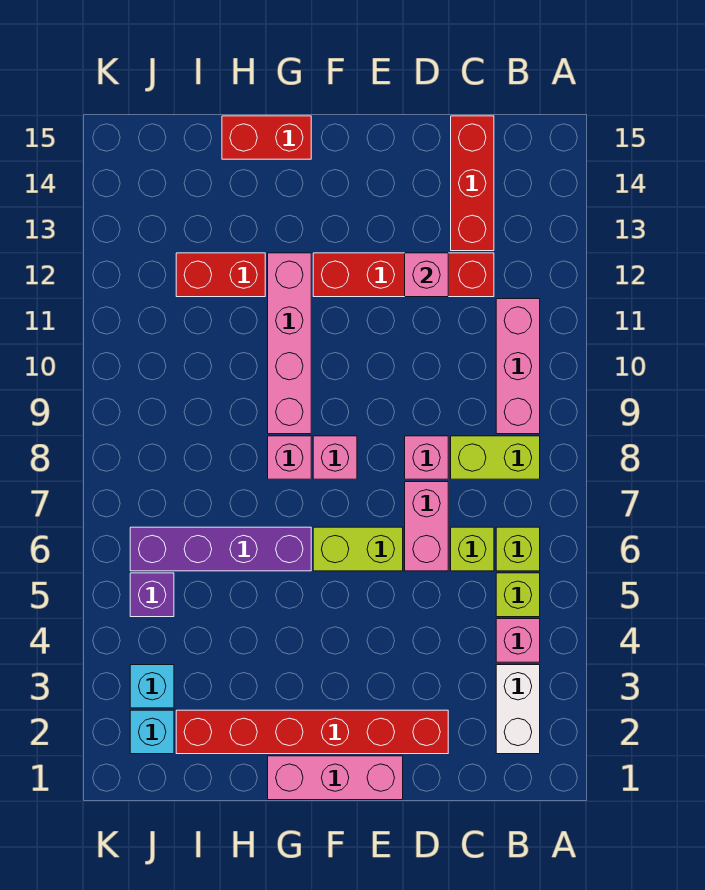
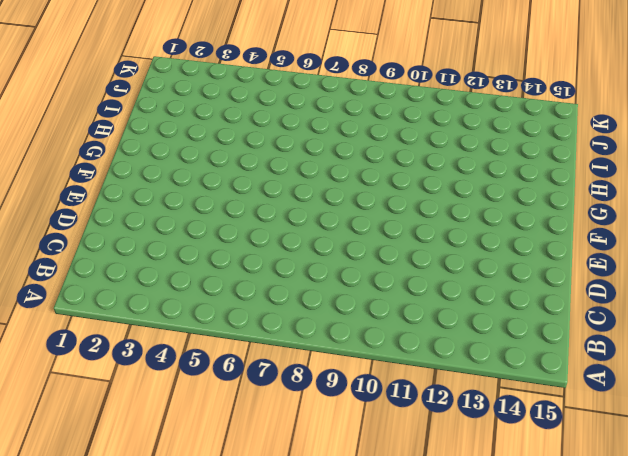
none -> white brick B2:B3 level 1
none -> pink brick B4 level 1
none -> lime brick B5 level 1

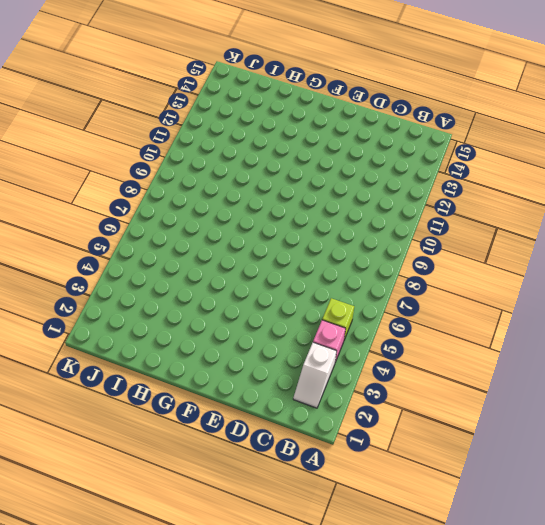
white slope B2:B3 level 1 top 3 -> white brick B2:B3 level 1
none -> lime brick B6 level 1
none -> lime brick B8:C8 level 1
none -> pink brick B9:B11 level 1

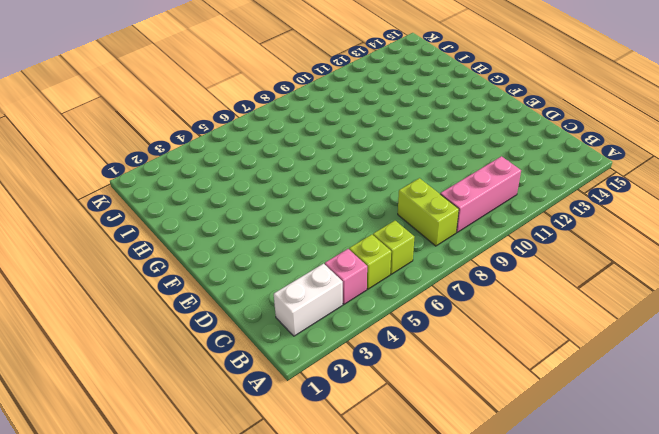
none -> lime brick C6 level 1
none -> red brick C12:F12 level 1
none -> red brick C13:C15 level 1

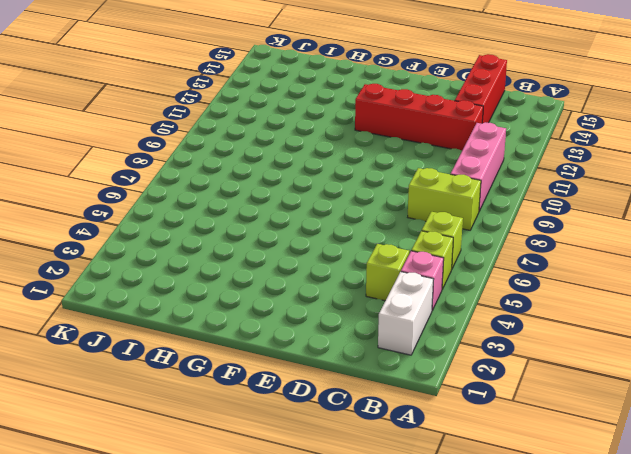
lime brick C4 level 1 -> lime brick C6 level 1
none -> red brick D2:I2 level 1
none -> pink brick D6:D7 level 1
none -> pink brick D8 level 1

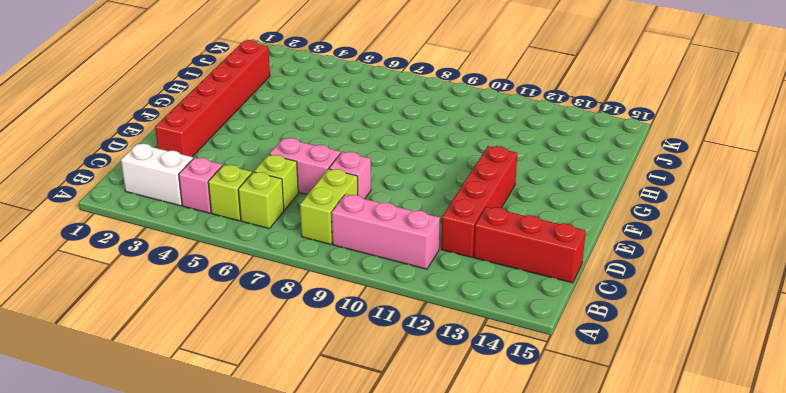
none -> pink brick E1:G1 level 1
none -> lime brick E6:F6 level 1
none -> pink brick F8 level 1

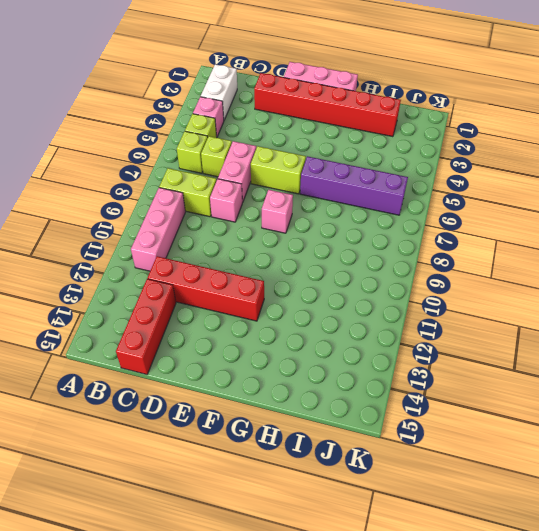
none -> pink brick G8 level 1
none -> pink brick G9:G12 level 1
none -> red brick G15:H15 level 1

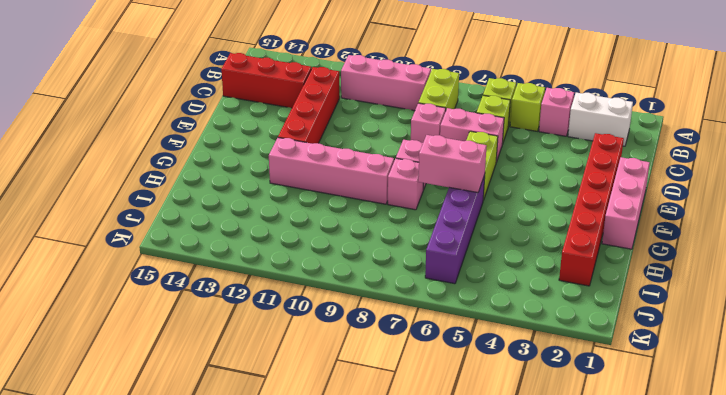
pink brick G6:G7 level 2 -> none
none -> red brick G15:H15 level 1
none -> red brick H12:I12 level 1
none -> cyan brick J2 level 1

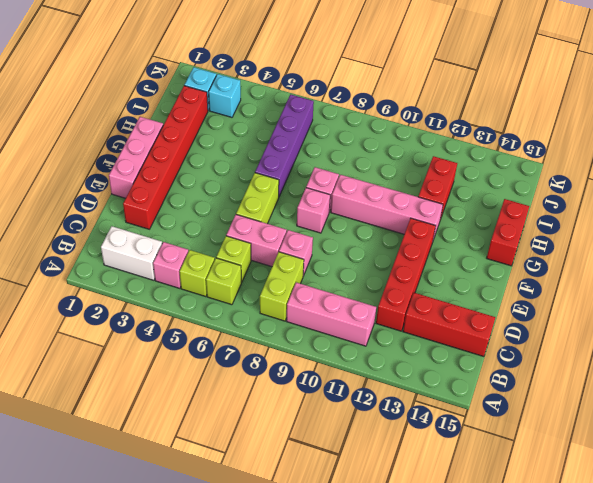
none -> purple brick J5 level 1
none -> pink brick D12 level 2

